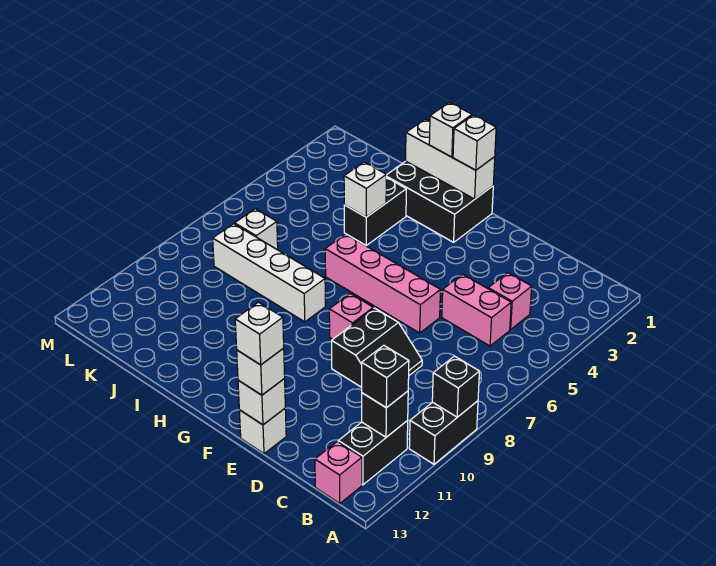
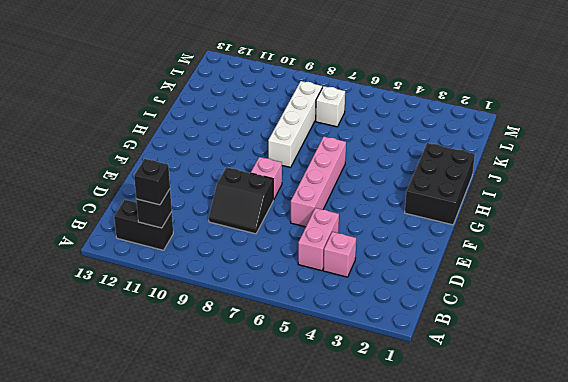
none -> black brick A9:A10 level 1
none -> pink brick B13 level 1
none -> white brick E13 level 1

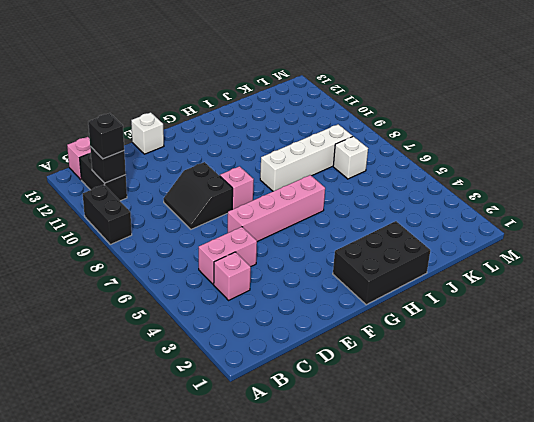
none -> black brick I3:I4 level 1
none -> black brick A9 level 2
none -> white brick E13 level 2

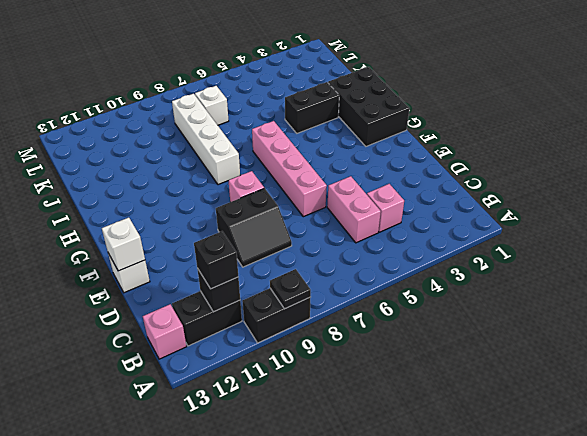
black plate A9 level 2 -> black brick A9 level 2
none -> white brick G1:I1 level 2
none -> white brick I4 level 2
none -> white brick E13 level 3

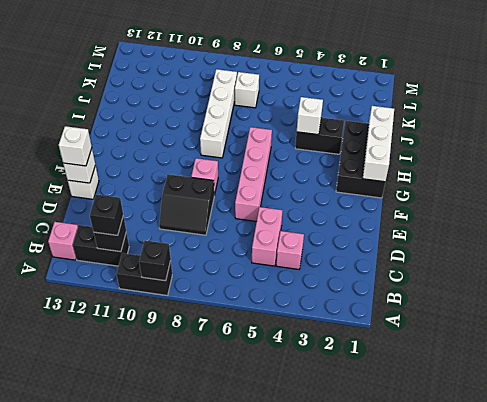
none -> white brick G1 level 3
none -> white brick H1 level 3
none -> white brick E13 level 4

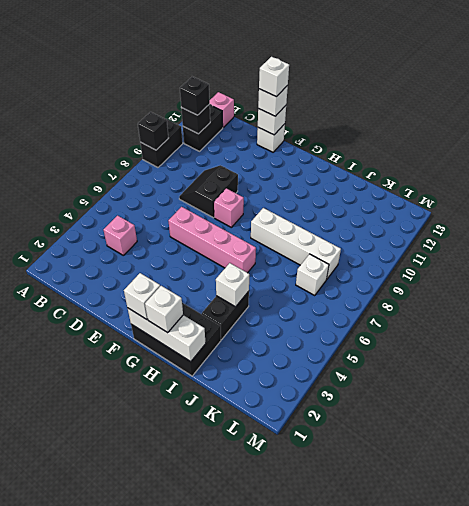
none -> pink brick C5:D5 level 1

